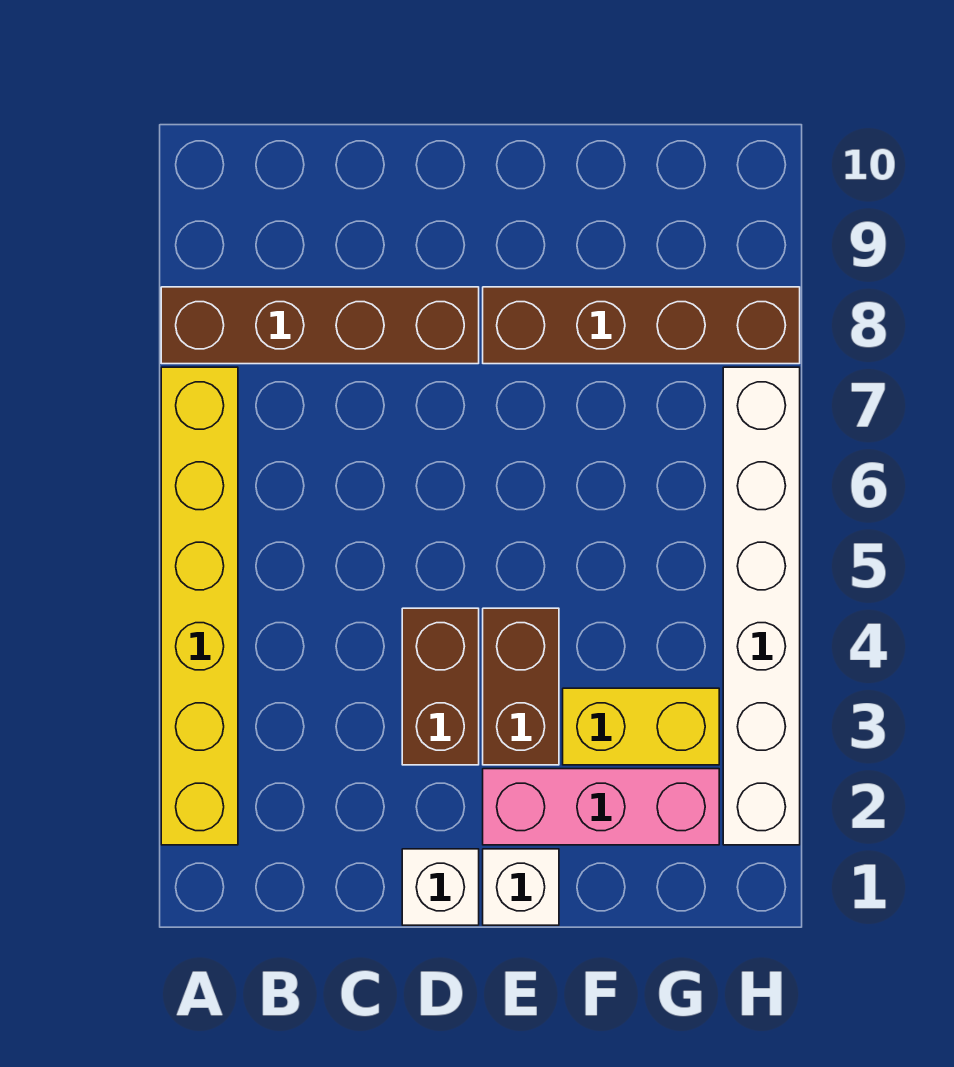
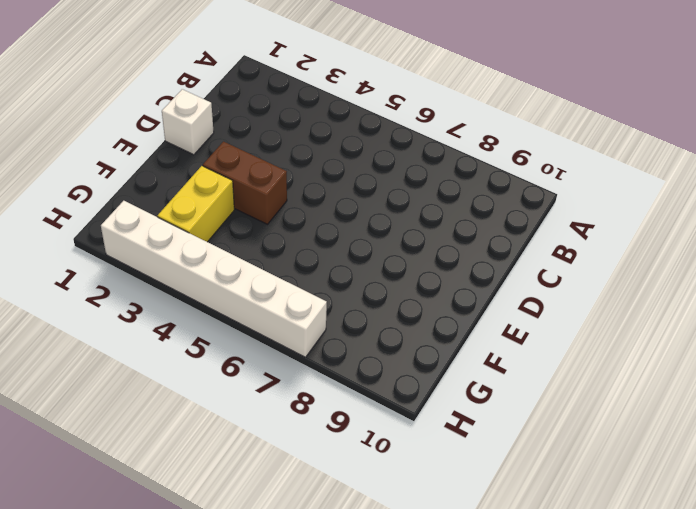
none -> yellow brick A2:A7 level 1
none -> brown brick A8:D8 level 1

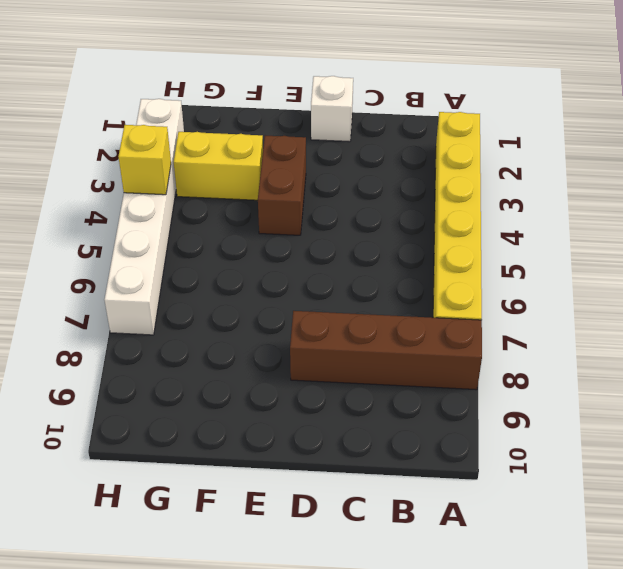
yellow brick H4 level 2 -> none
none -> brown brick D3:D4 level 1
none -> white brick E1 level 1

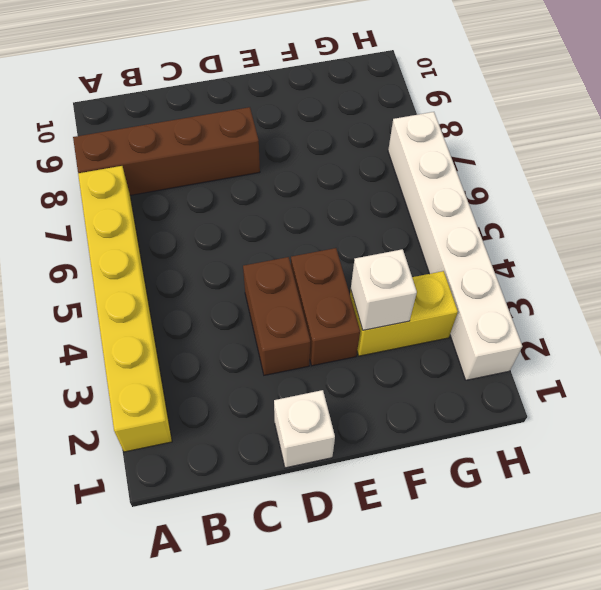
white brick F3 level 2 -> white brick E1 level 1
none -> pink brick E2:G2 level 1
none -> brown brick E8:H8 level 1

